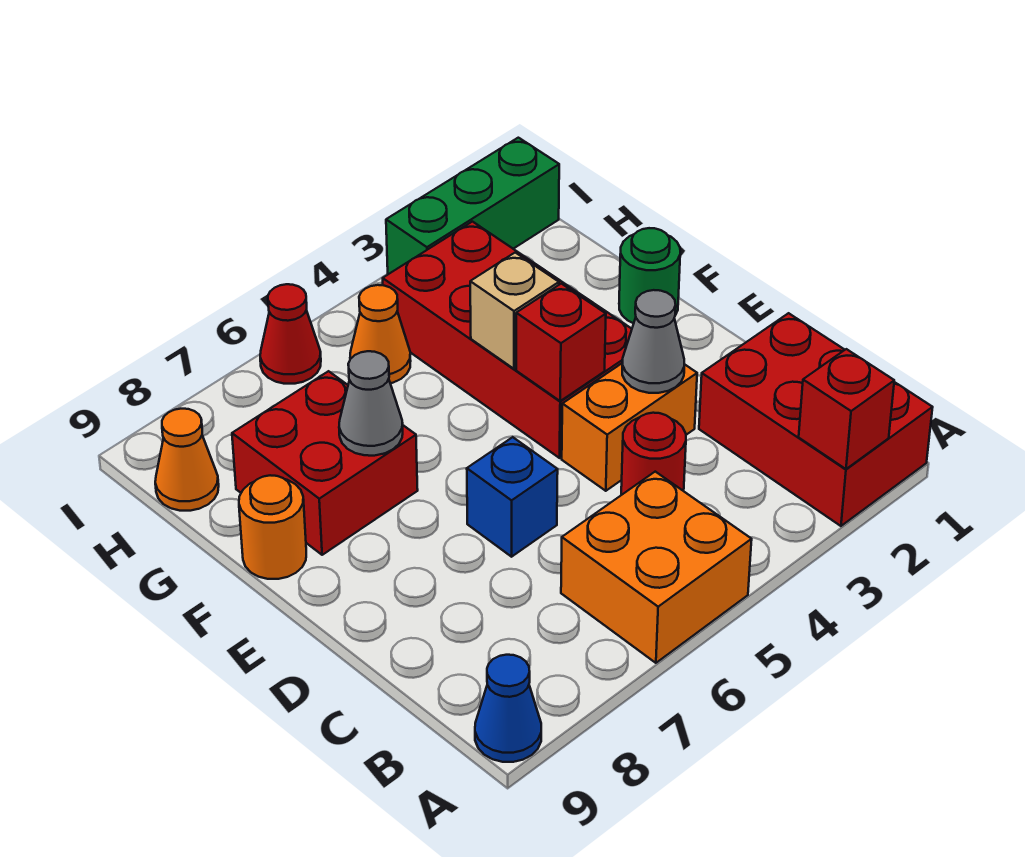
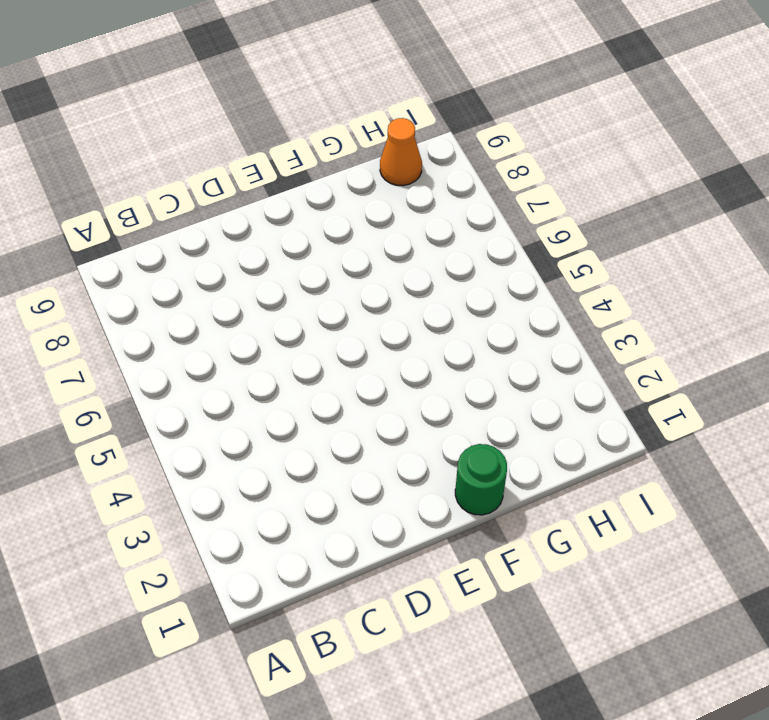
none -> red brick A1:C2 level 1
none -> orange brick A5:B6 level 1
none -> blue cone A9 level 1

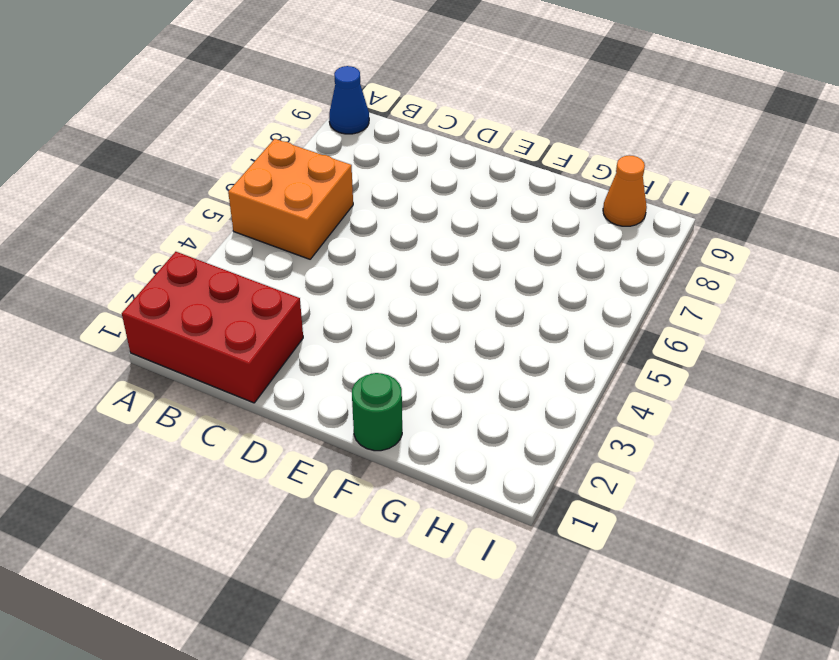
none -> red round brick C4 level 1
none -> orange brick D3:D4 level 1
none -> blue brick D6 level 1

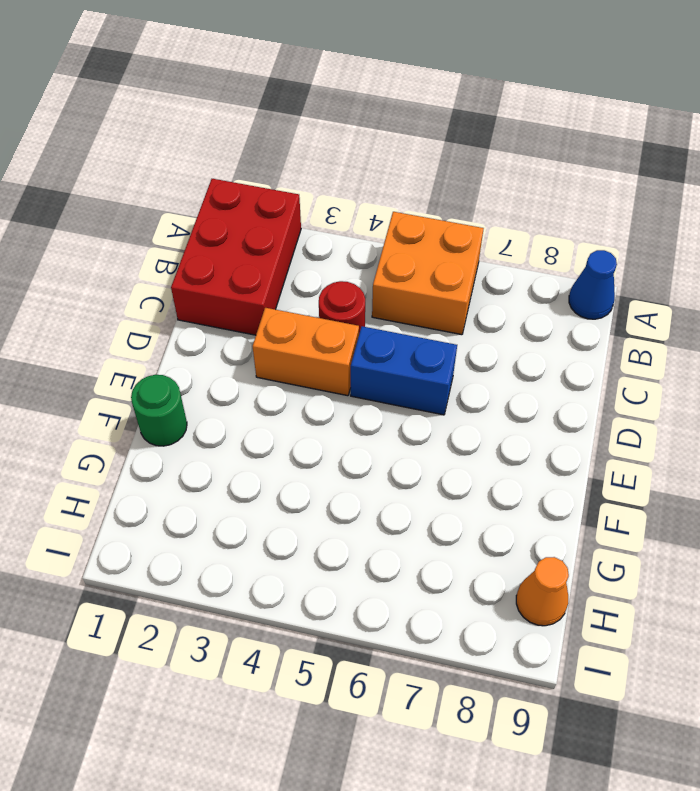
blue brick D5:D6 level 1 -> blue brick D6 level 1
none -> red brick E3:H4 level 1
none -> red brick F7:G8 level 1
none -> orange round brick F9 level 1

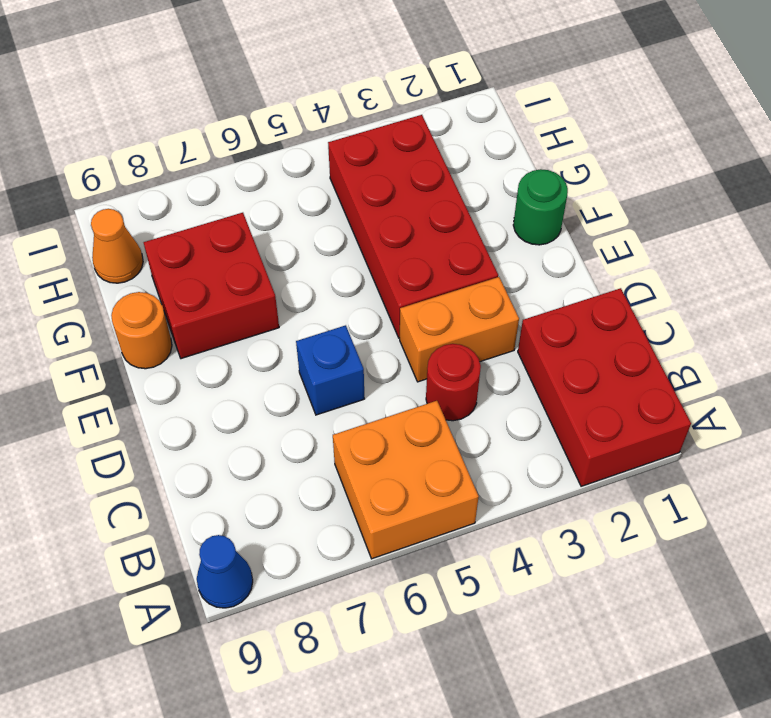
none -> orange cone H5 level 1
none -> green brick I1:I3 level 1
none -> red cone I6 level 1

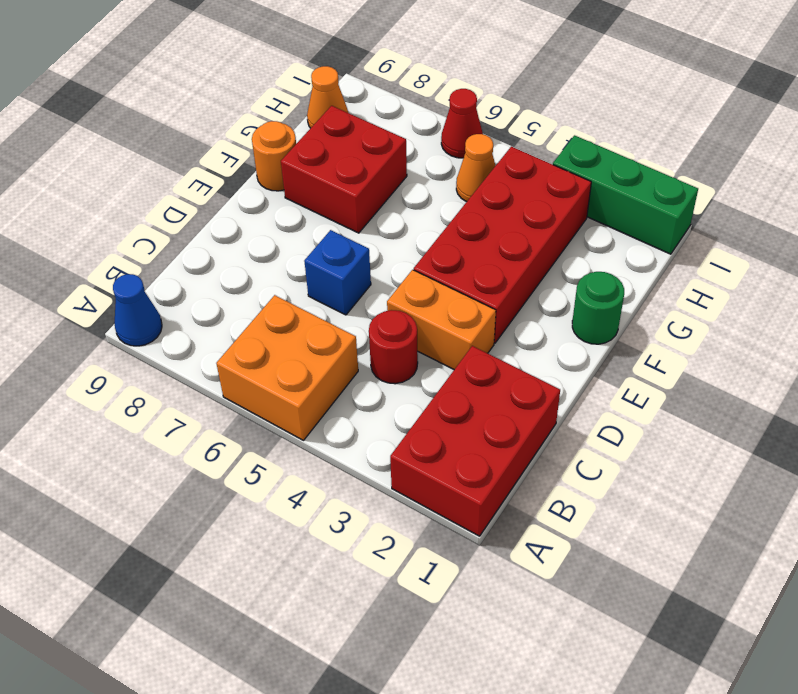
none -> red brick A2 level 2
none -> grey cone D3 level 2
none -> red brick E4 level 2

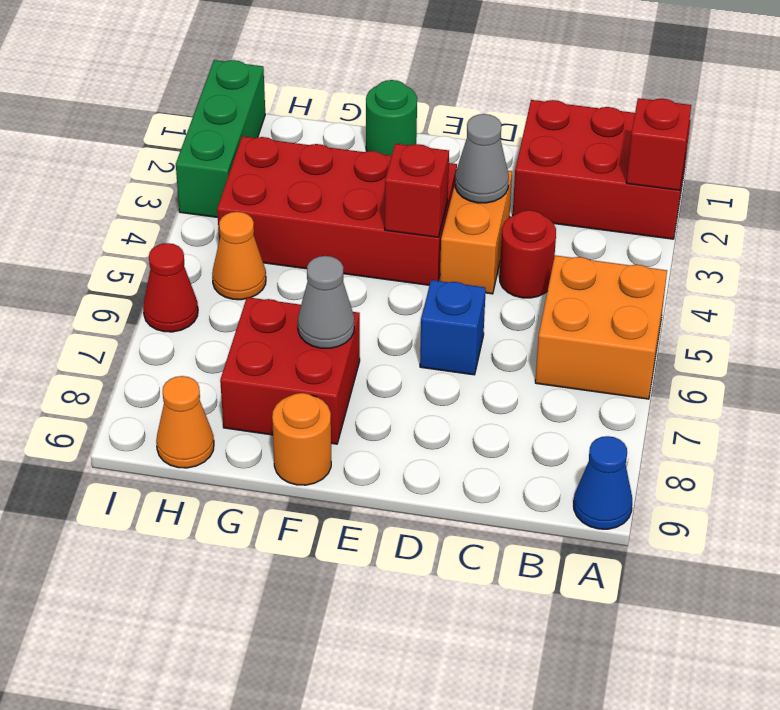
none -> tan brick F4 level 2

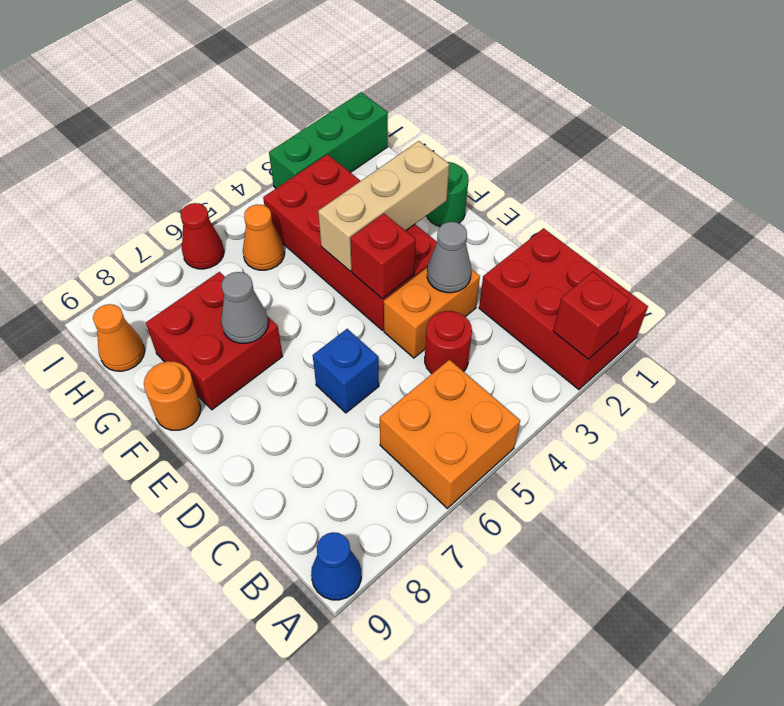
tan brick F2:F4 level 2 -> tan brick F4 level 2

